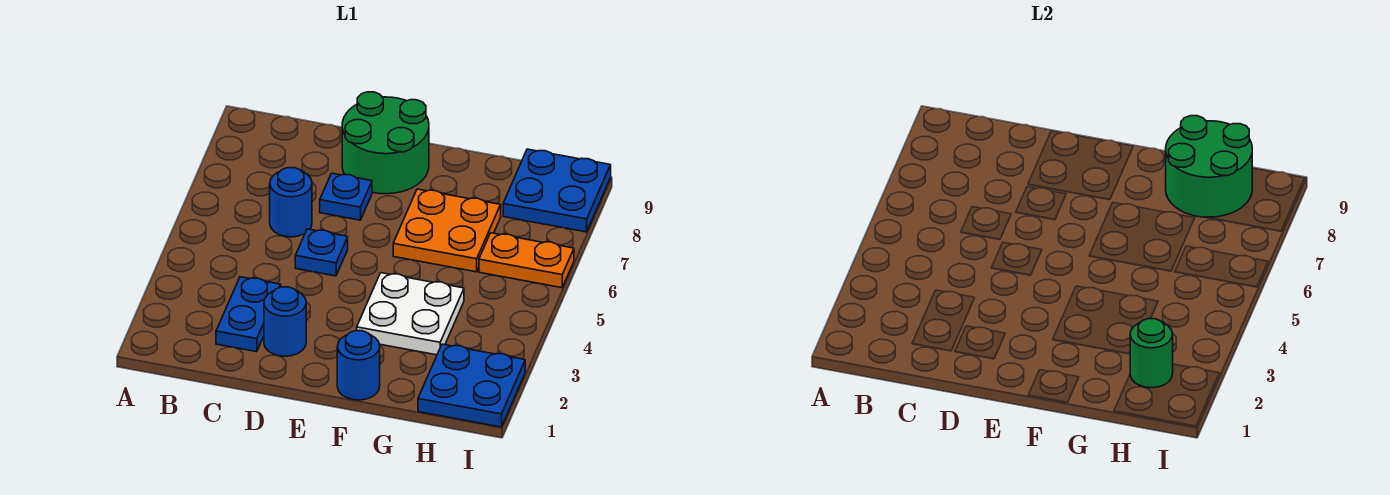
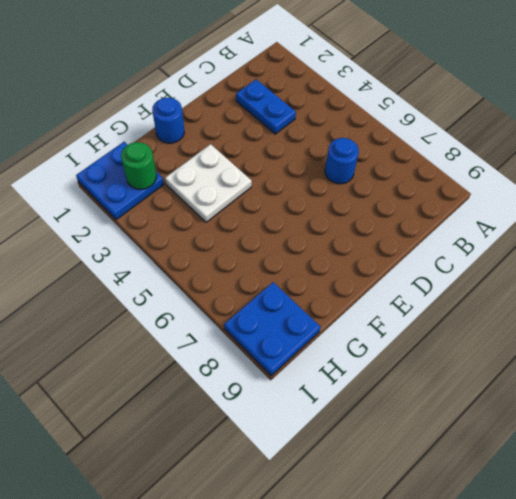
none -> blue round brick D2 level 1
none -> blue plate D5 level 1
none -> blue plate D7 level 1

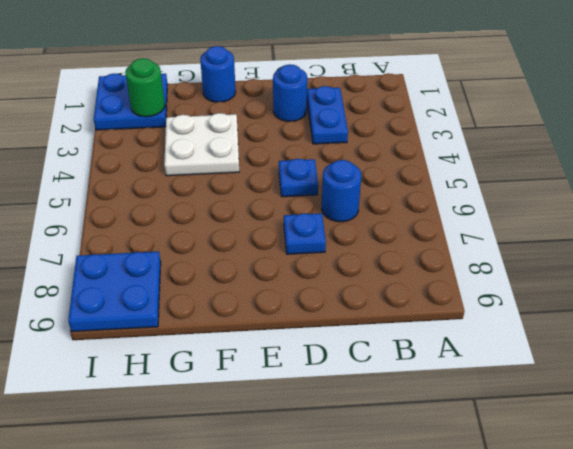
none -> green round brick D8:E9 level 1
none -> orange plate F6:G7 level 1
none -> orange plate H6:I6 level 1

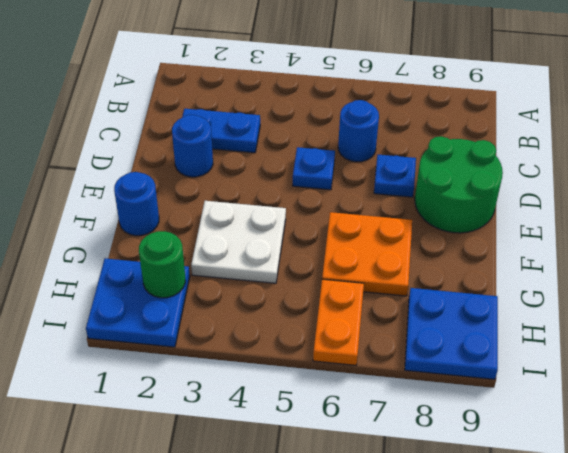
none -> green round brick G8:H9 level 2

